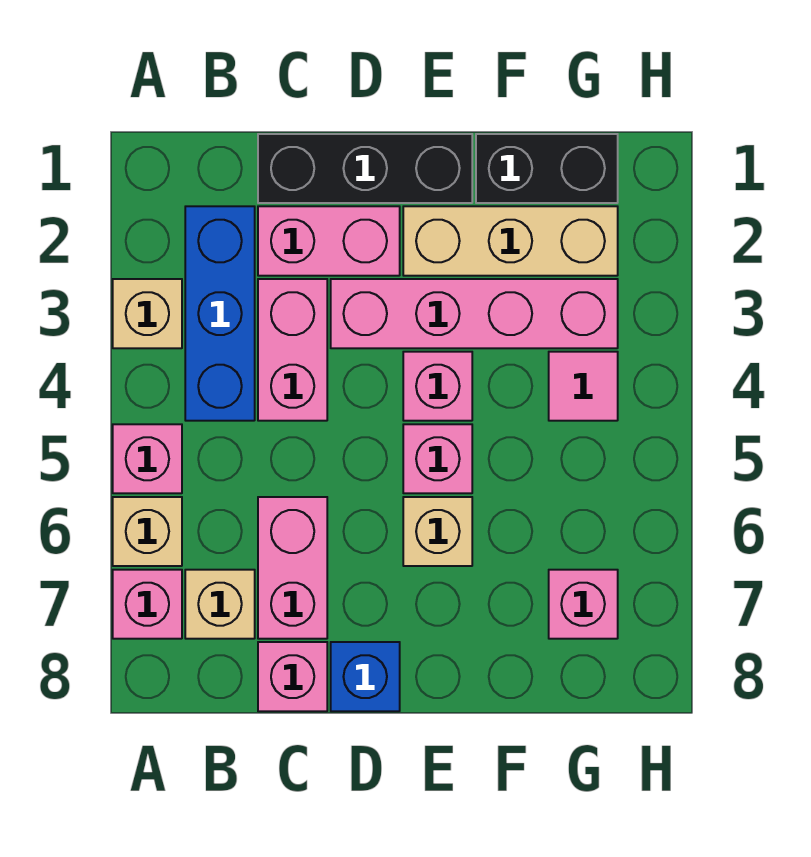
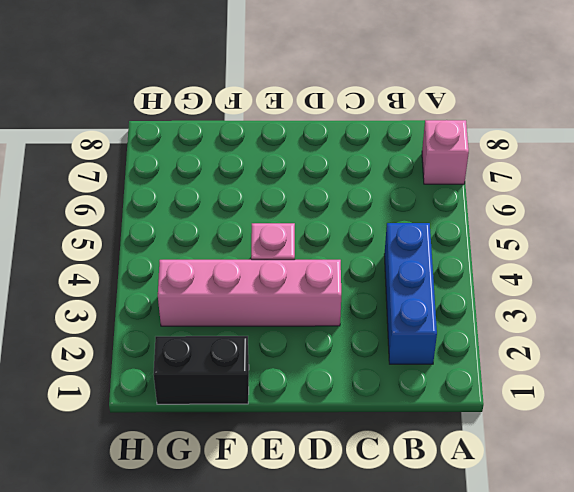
none -> tan brick A3 level 1
none -> pink brick A5 level 1
none -> tan brick A6 level 1

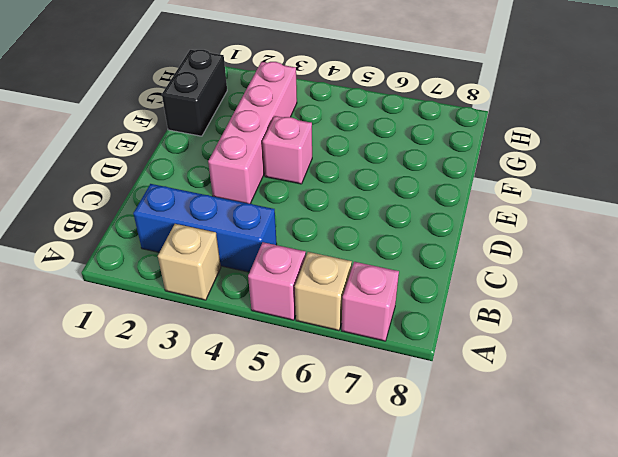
none -> tan brick B7 level 1
none -> black brick C1:E1 level 1
none -> pink brick C2:D2 level 1

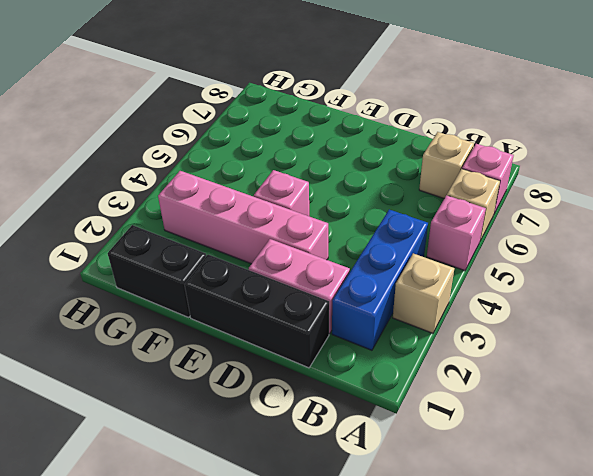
none -> pink brick C3:C4 level 1
none -> pink brick C6:C7 level 1
none -> pink brick C8 level 1

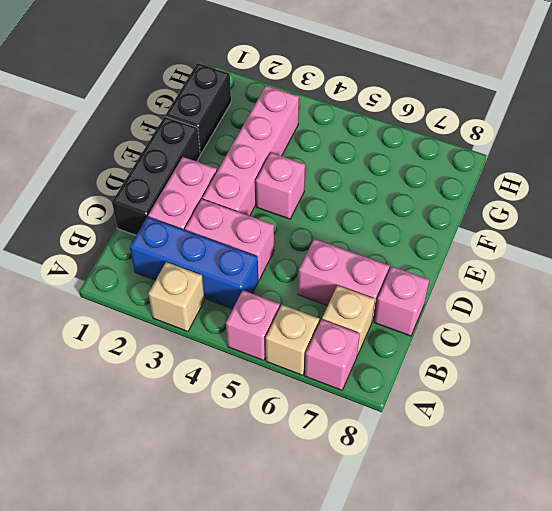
none -> blue brick D8 level 1
none -> tan brick E2:G2 level 1
none -> pink brick E5 level 1

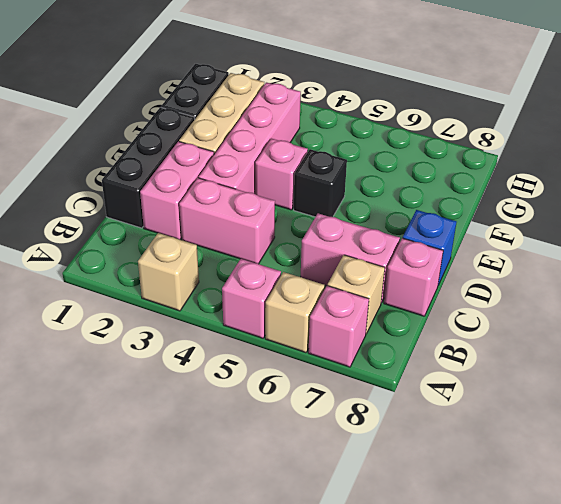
black brick E5 level 1 -> pink brick E5 level 1
none -> blue brick B2:B4 level 1
none -> tan brick E6 level 1
none -> pink tile G4 level 1

